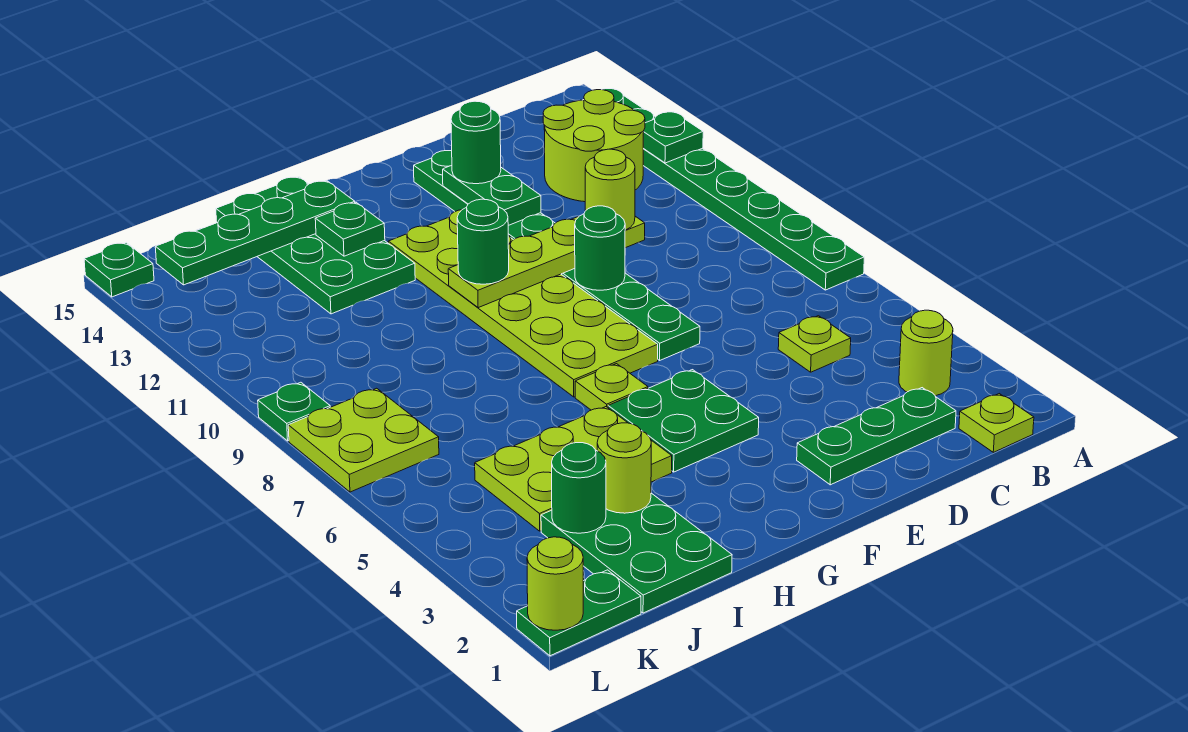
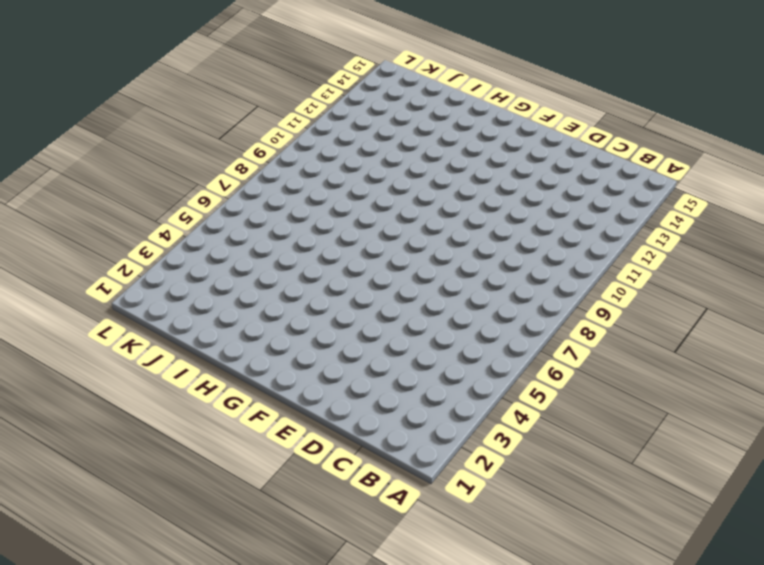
none -> green plate A7:A14 level 1
none -> lime plate B1 level 1
none -> lime round brick B3 level 1

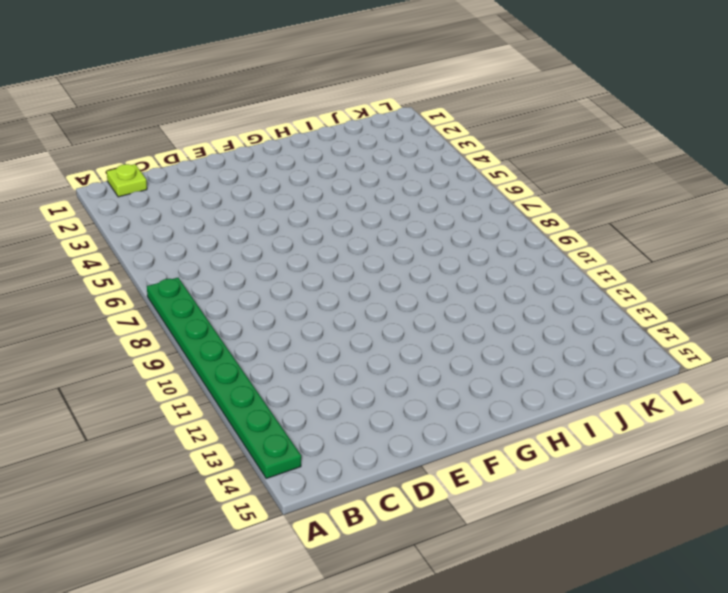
none -> lime round brick B3 level 1
none -> lime round brick B12:C13 level 1
none -> green plate C2:E2 level 1

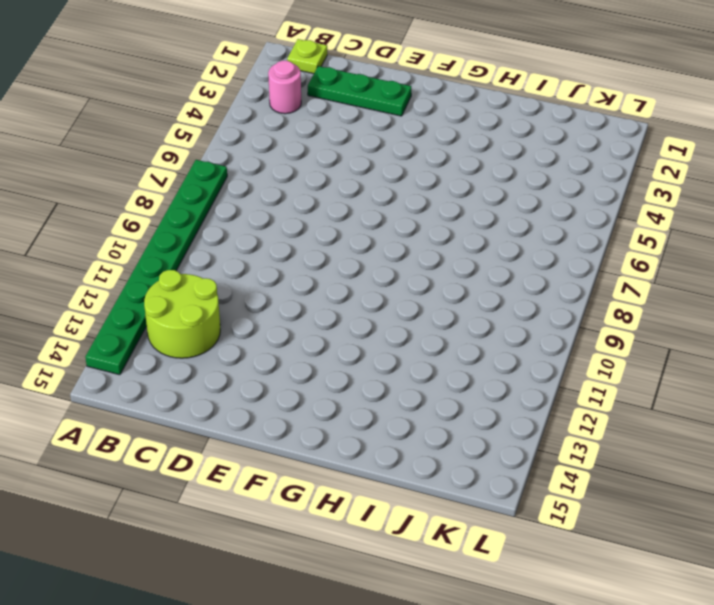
pink round brick B3 level 1 -> lime round brick B3 level 1
none -> lime plate C5 level 1
none -> green plate E7:E14 level 1
none -> green plate F4:G5 level 1

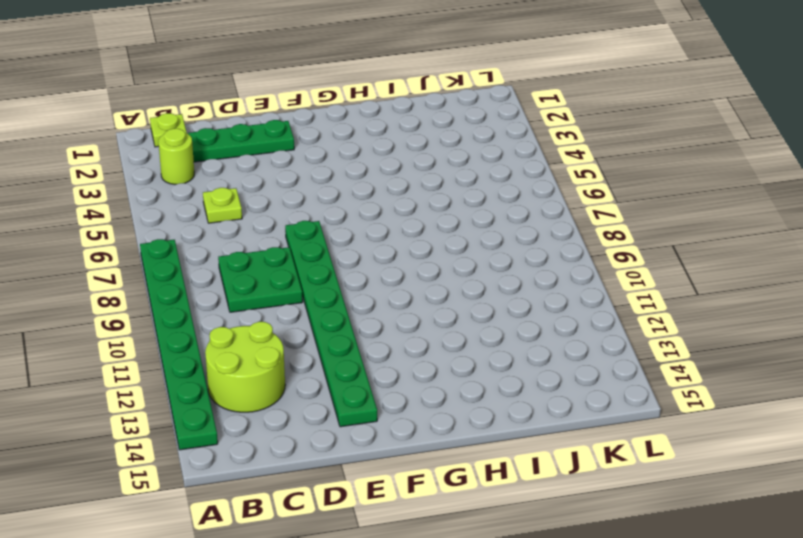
green plate C8:D9 level 1 -> green plate F4:G5 level 1
none -> lime plate F7:G12 level 1
none -> lime plate G6 level 1
none -> lime plate H4:J5 level 1

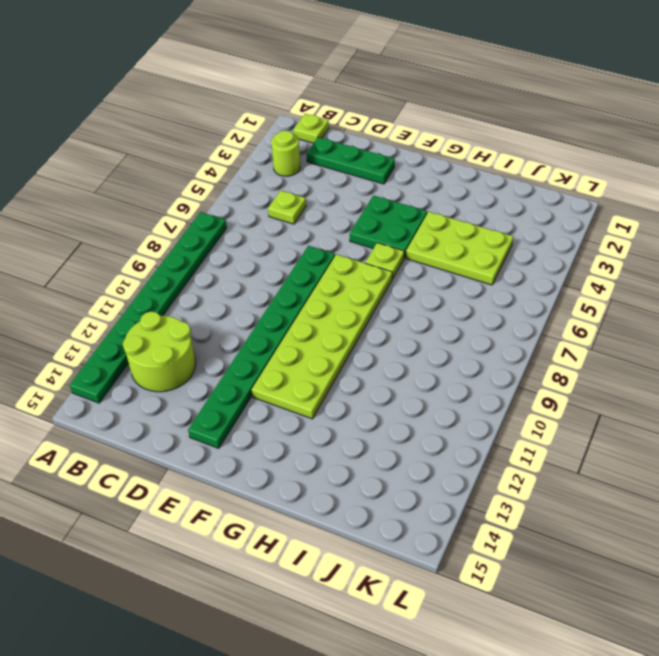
none -> green plate H12:I15 level 1
none -> green plate I1:J3 level 1
none -> green plate K1:L1 level 1

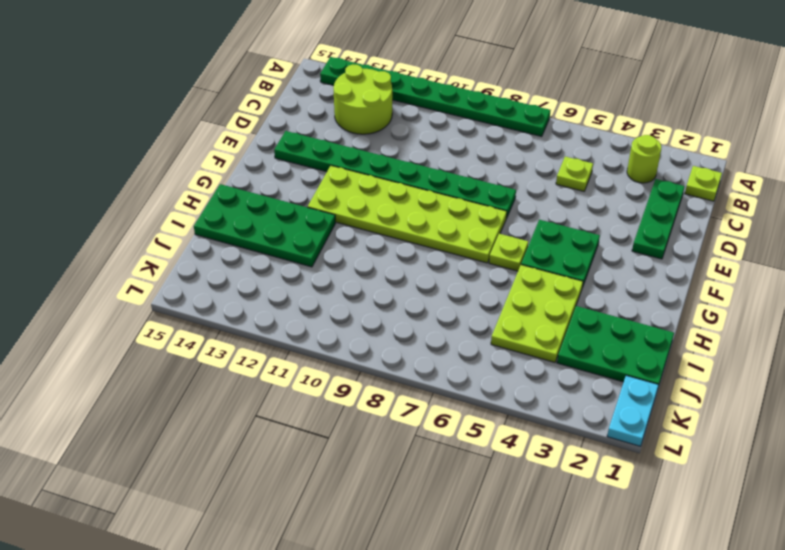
cyan plate K1:L1 level 1 -> green plate K1:L1 level 1
none -> lime plate K7:L8 level 1
none -> green plate L9 level 1
none -> green plate L15 level 1

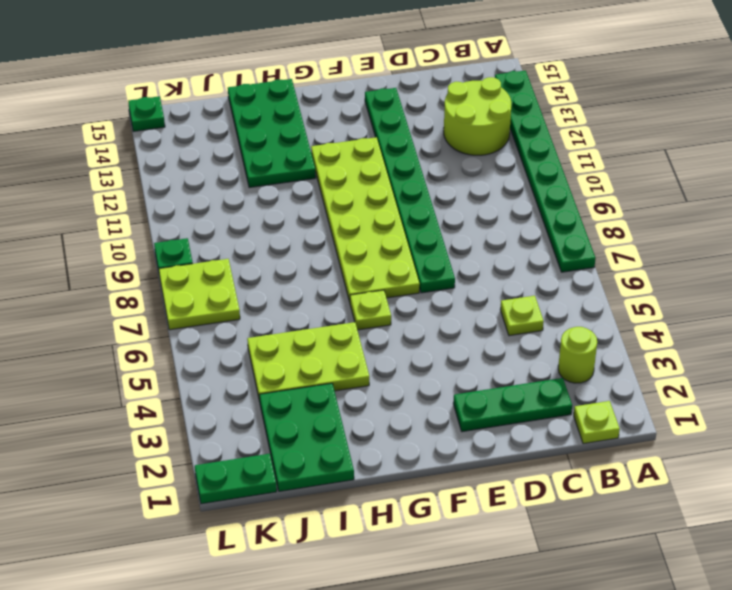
none -> green plate F4:G5 level 1
none -> green plate A12 level 2
none -> lime plate D10:G10 level 2

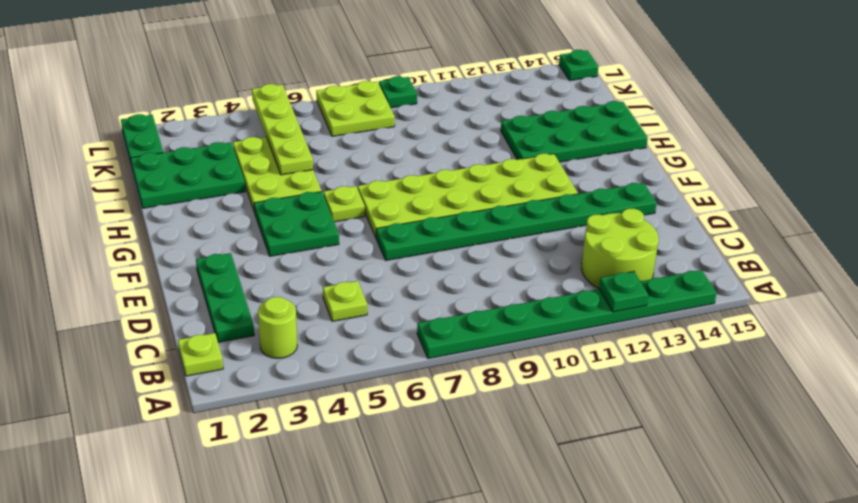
lime plate I5:L5 level 2 -> lime plate D10:G10 level 2
none -> green round brick E9 level 2
none -> green plate E12:E13 level 2
none -> green plate H13 level 2

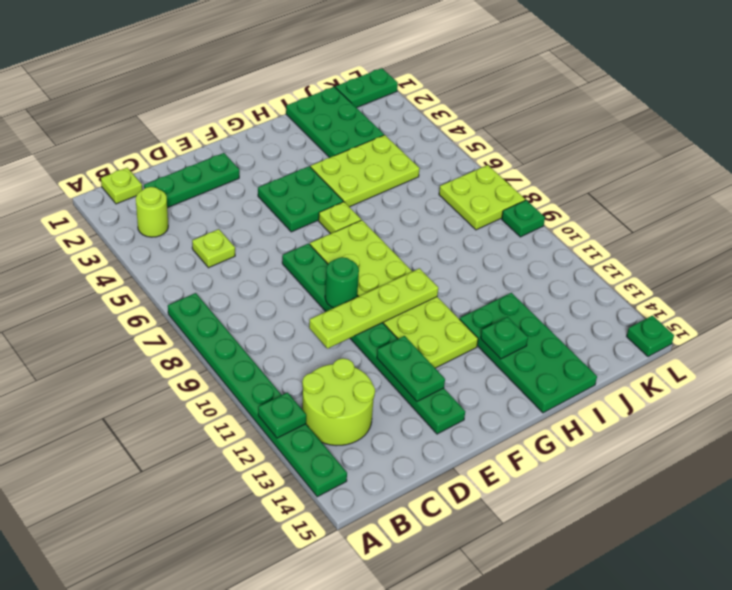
none -> green plate H14:K14 level 2
none -> lime round brick I3 level 2
none -> green round brick J3 level 2

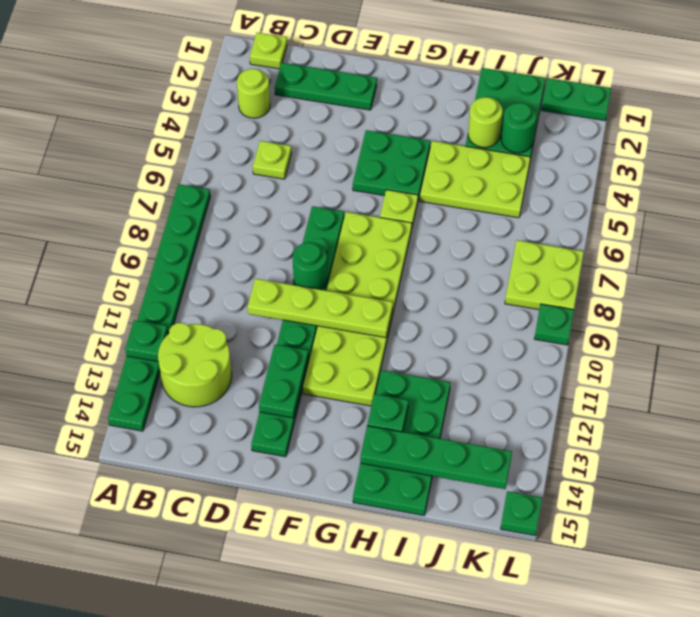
none -> lime round brick L1 level 2
none -> lime round brick D10 level 3
none -> green round brick E13 level 3

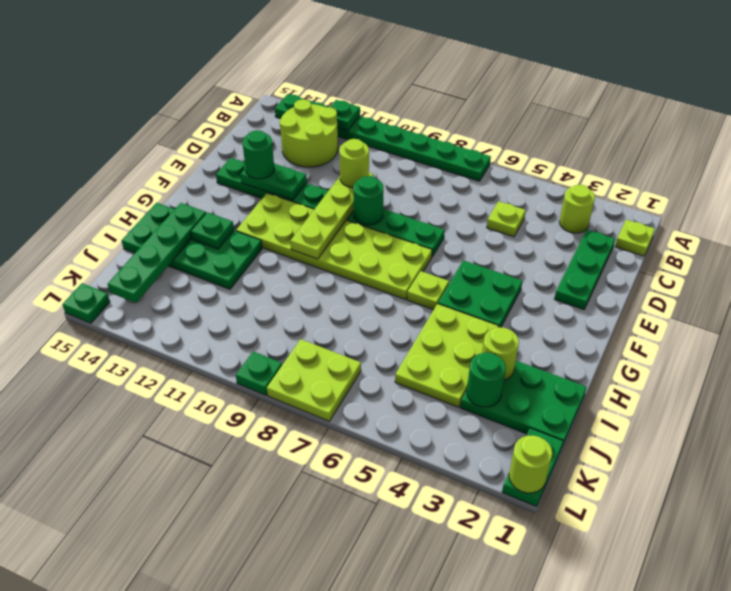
none -> green round brick G10 level 3

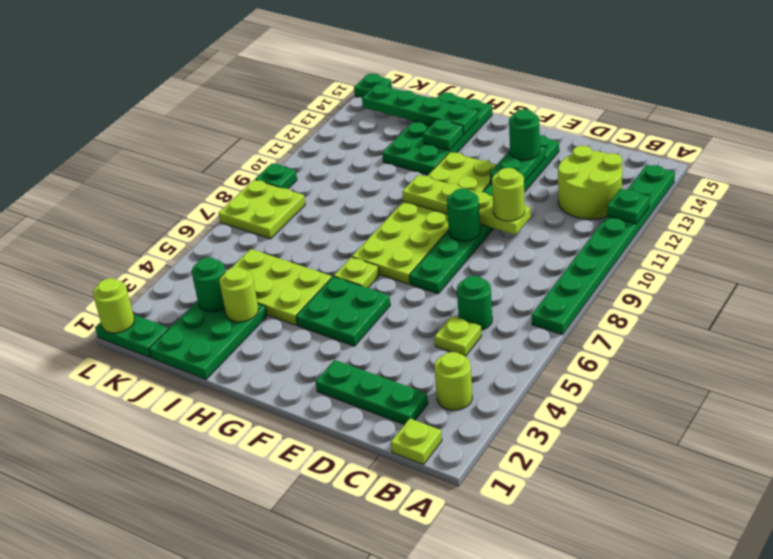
green round brick C6 level 1 -> green round brick G10 level 3

